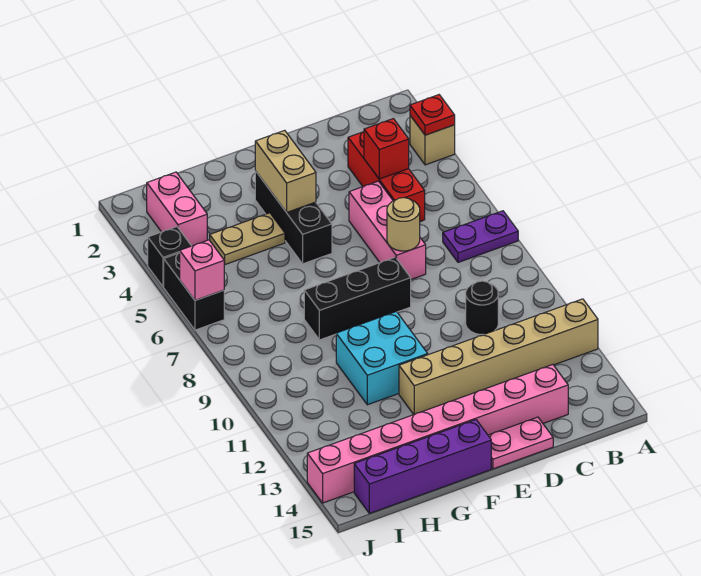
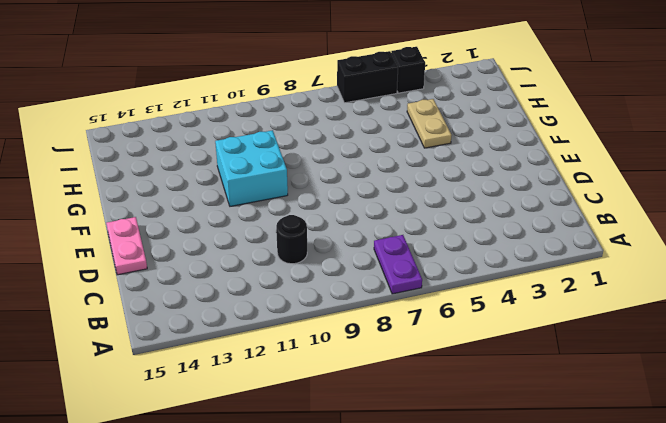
none -> tan brick A3 level 1
none -> tan brick A12:F12 level 1
none -> red brick C3:C5 level 1

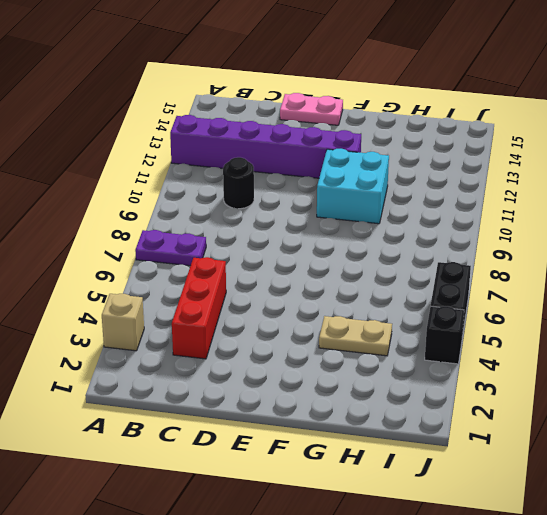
purple brick A12:F12 level 1 -> tan brick A12:F12 level 1
none -> pink brick C14:J14 level 1
none -> pink brick D5:D7 level 1
none -> black brick E8:G8 level 1

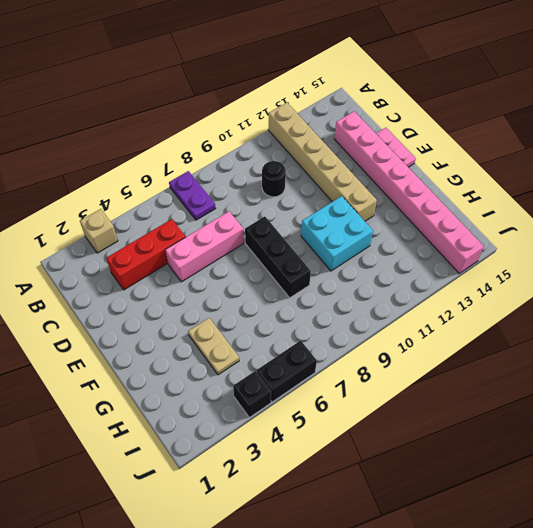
none -> black brick F3:F5 level 1
none -> purple brick F15:I15 level 1
none -> pink brick I2:I3 level 1

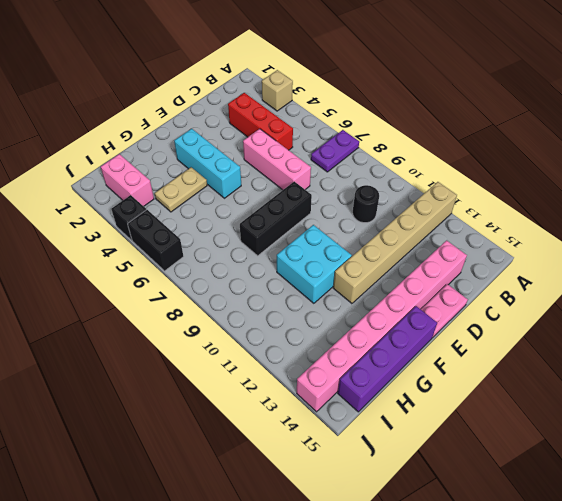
cyan brick F3:F5 level 1 -> black brick F3:F5 level 1
none -> red plate A3 level 2
none -> red brick C4 level 2
none -> tan round brick D7 level 2

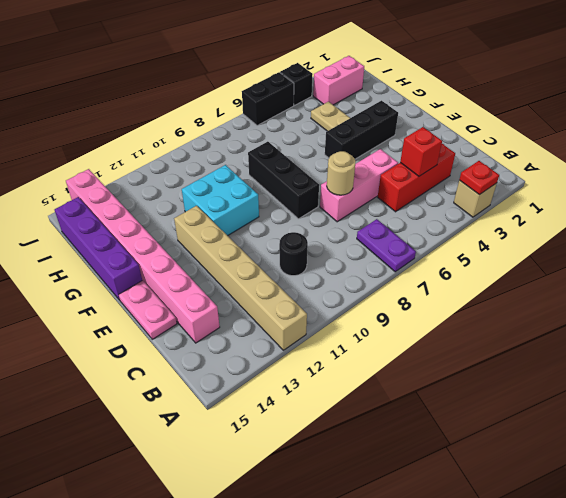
none -> tan brick F3:F4 level 2
none -> pink brick J6 level 2

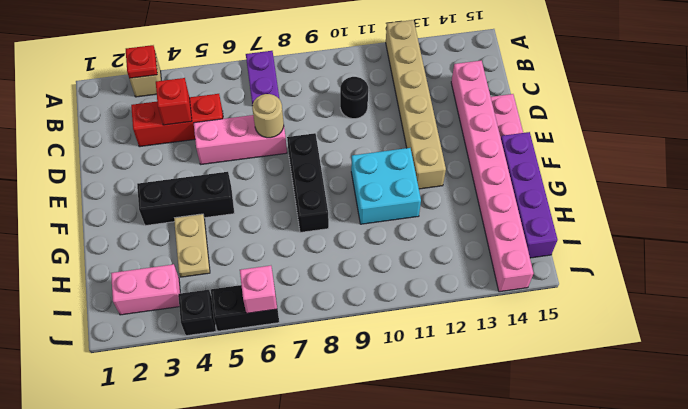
none -> tan brick F3:F4 level 2

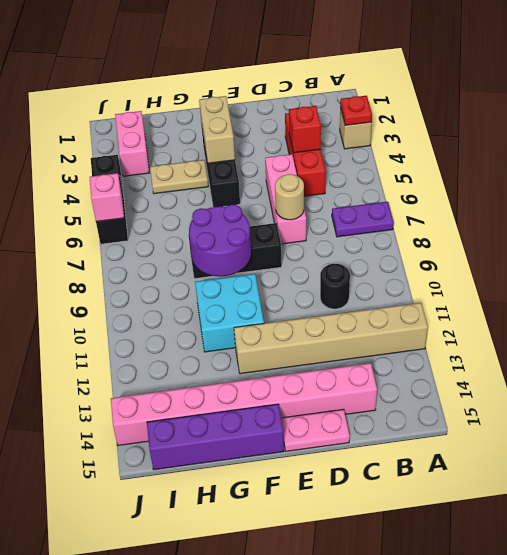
purple round brick F8:G9 level 2 -> none

